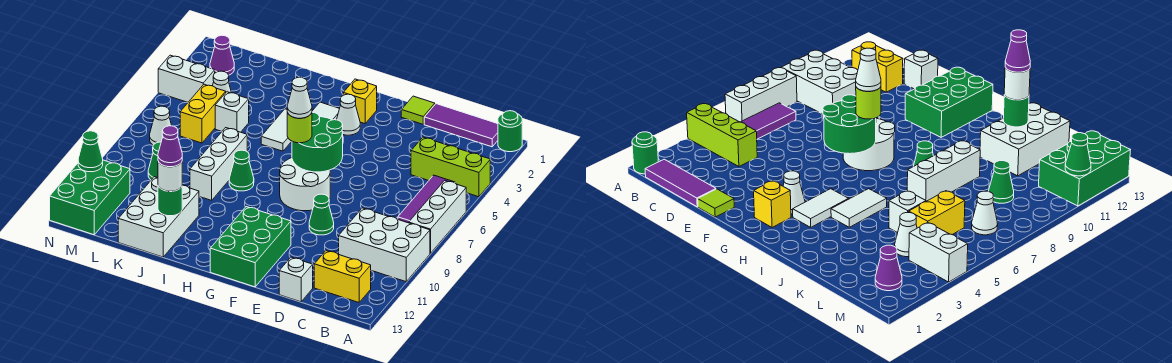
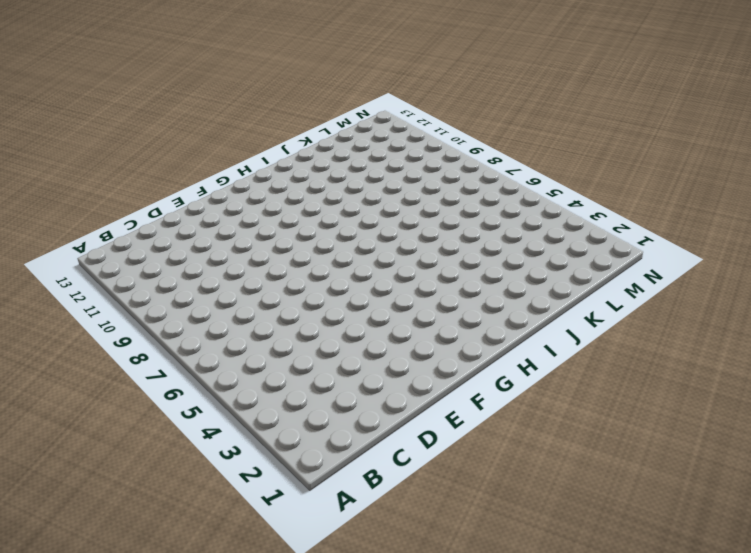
none -> green round brick A1 level 1
none -> lime brick A4:C4 level 1
none -> white brick A6:A8 level 1
none -> white brick A9:C10 level 1

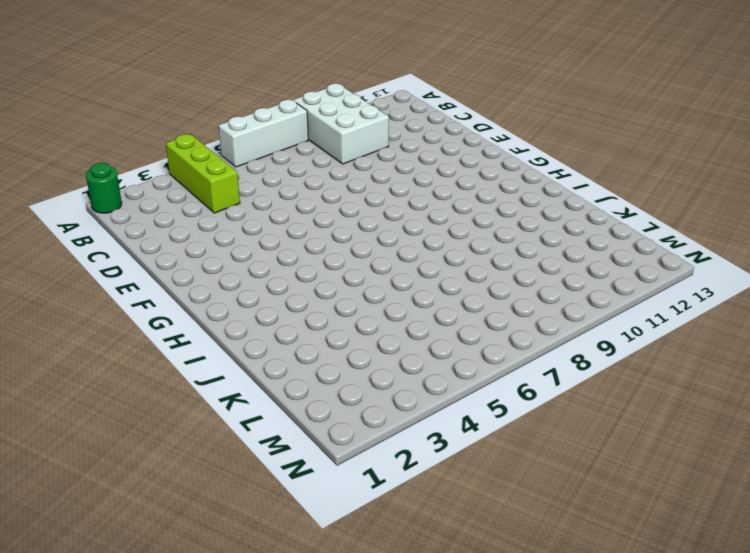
none -> purple tile B1:D1 level 1
none -> purple tile B5:B7 level 1
none -> yellow brick B12:C12 level 1
none -> white brick D13 level 1

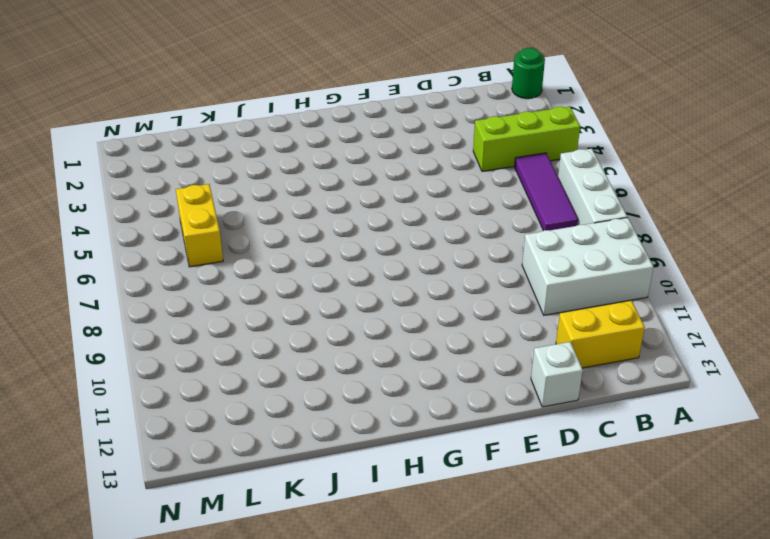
none -> purple tile B1:D1 level 1
none -> lime tile E1 level 1
none -> green cone E9 level 1
none -> white round brick F7:G8 level 1

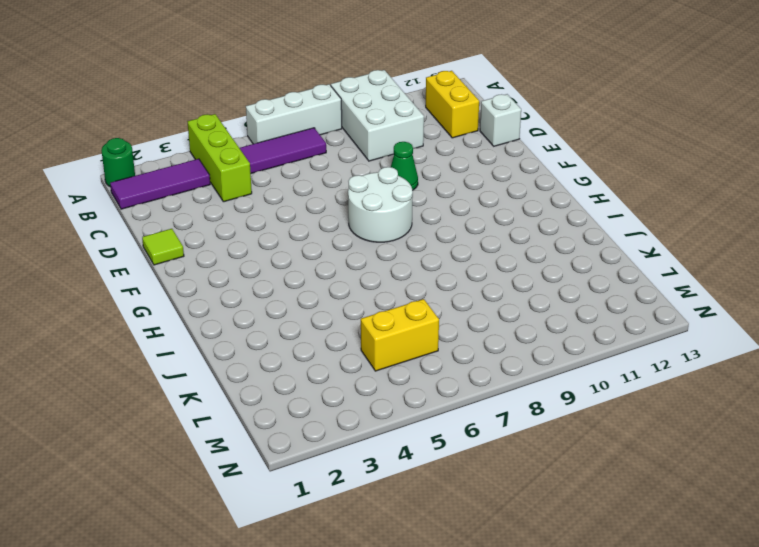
purple tile B1:B3 level 1 -> purple tile B1:D1 level 1
none -> green brick F11:G13 level 1
none -> yellow brick G2 level 1
none -> white cone G3 level 1
none -> white tile H3:H4 level 1

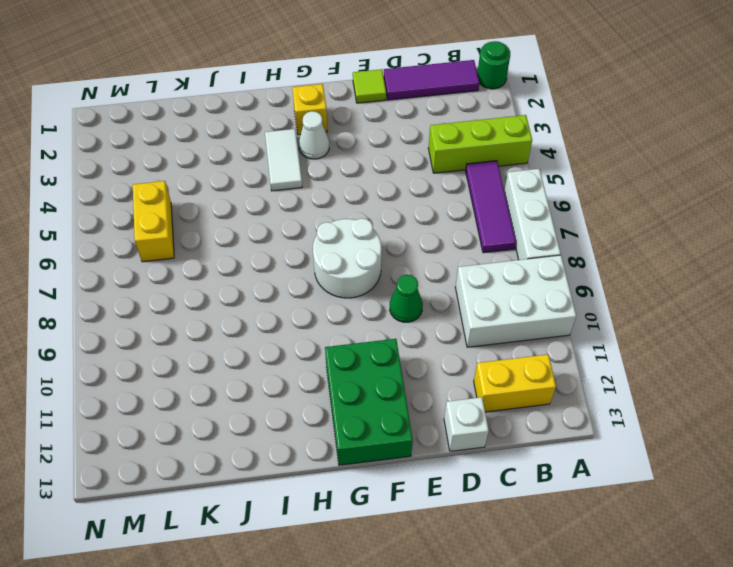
none -> white tile I4:I5 level 1
none -> green cone I8 level 1
none -> white brick J7:J9 level 1
none -> white brick J11:K13 level 1

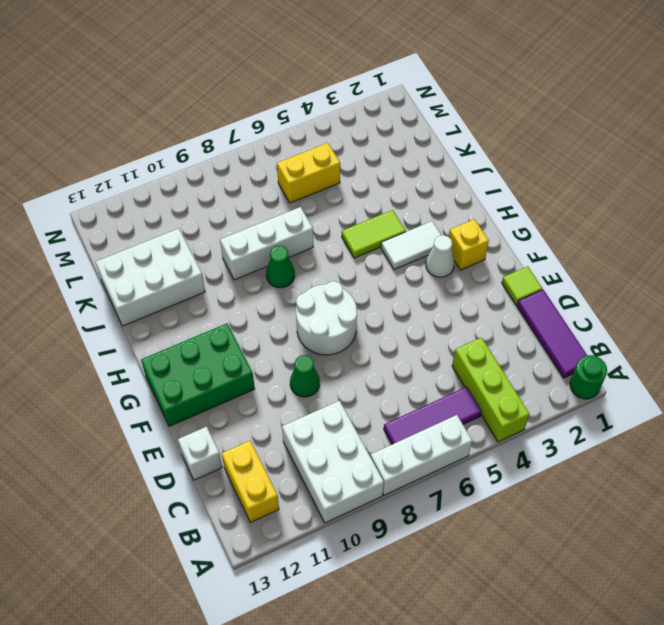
lime tile I4:I5 level 1 -> white tile I4:I5 level 1
none -> white brick K5 level 1
none -> white cone L4 level 1
none -> green cone L9 level 1
none -> purple cone M2 level 1

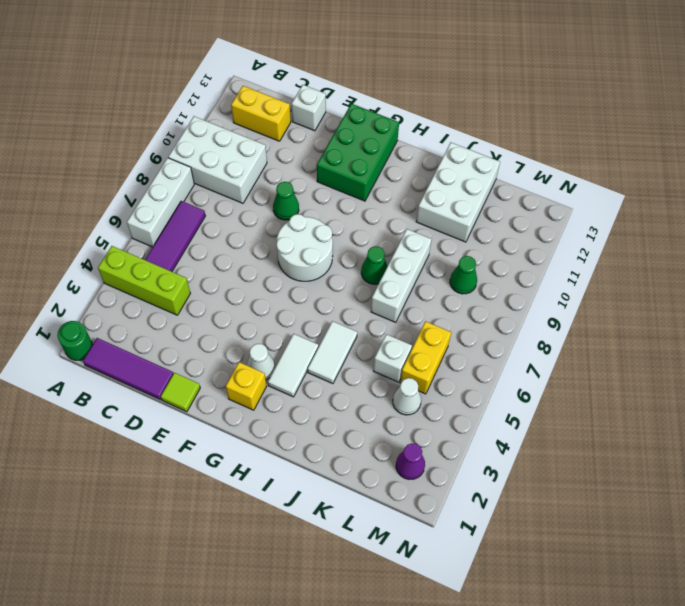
none -> white brick M4:N4 level 1
none -> white cone M7 level 1
none -> green brick M11:N13 level 1
none -> green round brick F6:G7 level 2

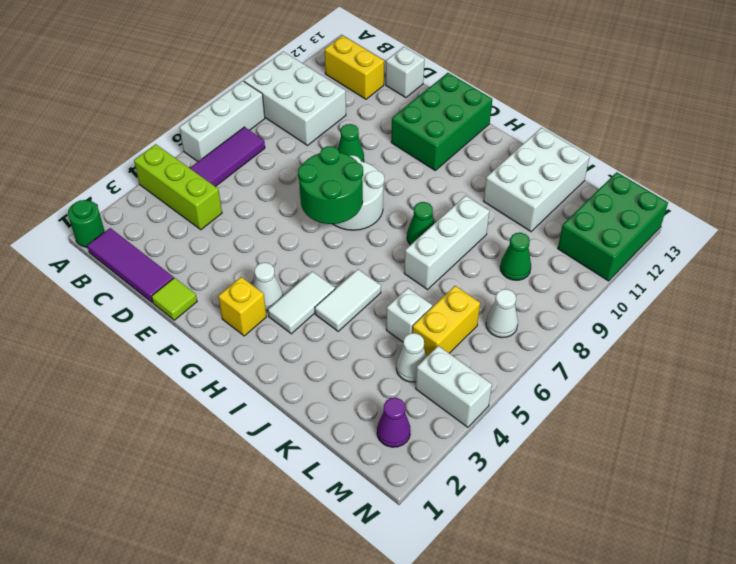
none -> green round brick J12 level 2
none -> green cone N11 level 2
none -> lime round brick G7 level 3
none -> white round brick J12 level 3

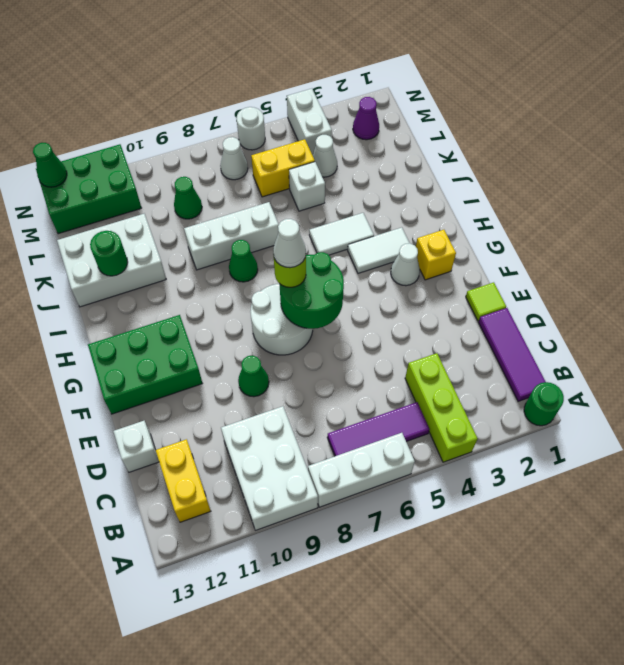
white round brick N6 level 1 -> white round brick J12 level 3
green cone N13 level 2 -> green cone N11 level 2
none -> purple cone J12 level 4

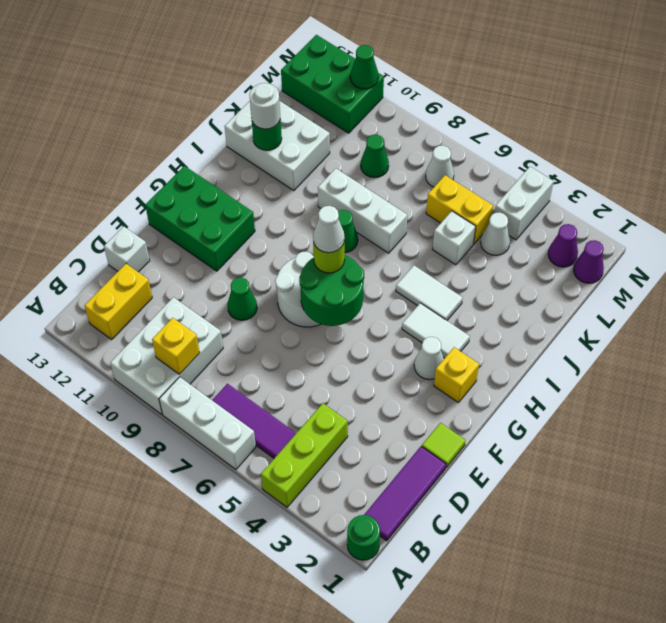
yellow brick B9 level 2 -> none
purple cone M1 level 1 -> purple cone J12 level 4

